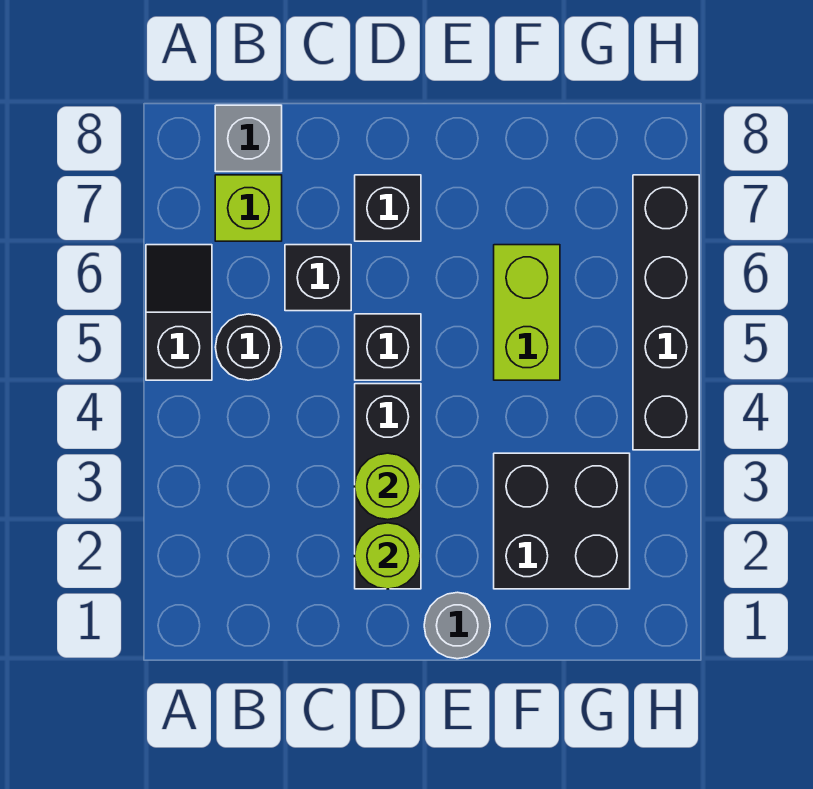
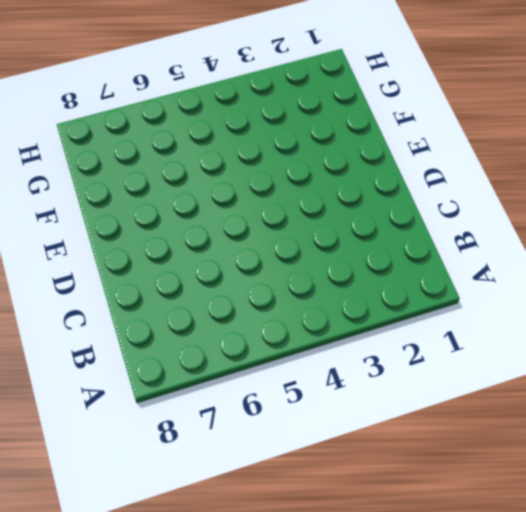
none -> black slope A5:A6 level 1 top 5
none -> black round brick B5 level 1
none -> lime brick B7 level 1

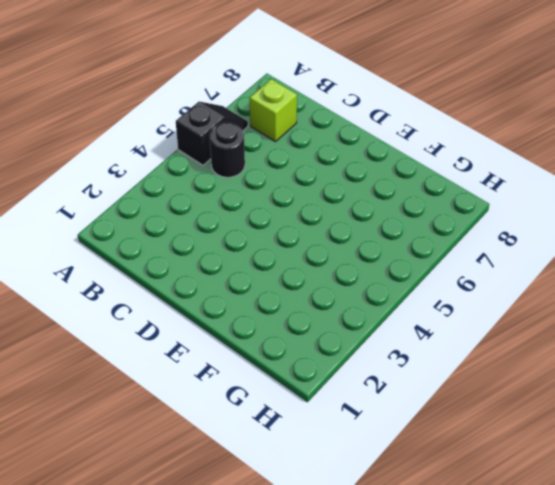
none -> grey brick B8 level 1
none -> black brick C6 level 1
none -> black brick D2:D4 level 1

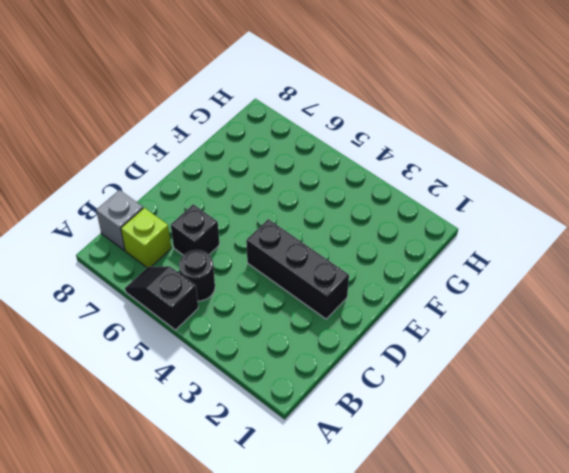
none -> black brick D5 level 1
none -> black brick D7 level 1
none -> grey round brick E1 level 1

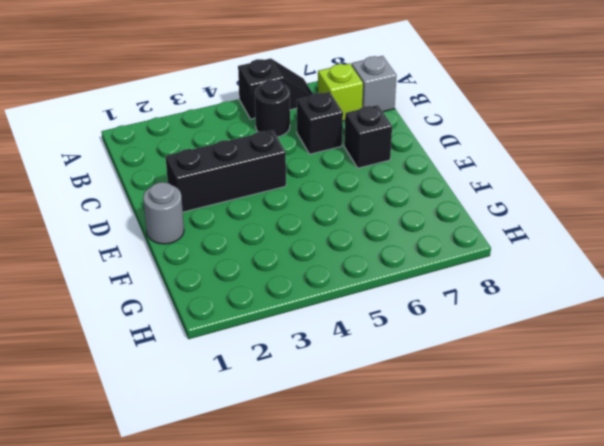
none -> black brick D5 level 1
none -> black brick F2:G3 level 1
none -> lime brick F5:F6 level 1

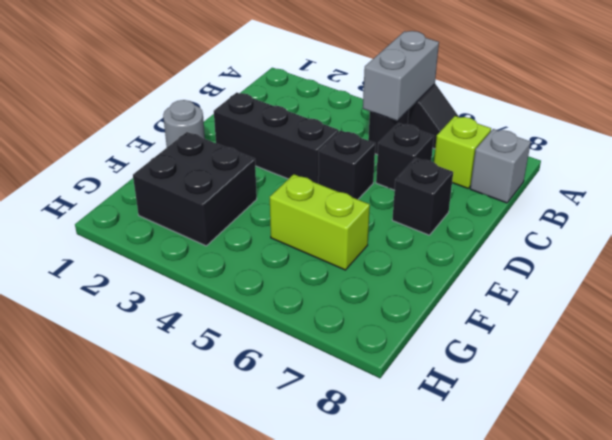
grey brick A5:B5 level 2 -> none
none -> black brick H4:H7 level 1
none -> lime round brick D2 level 2
none -> lime round brick D3 level 2

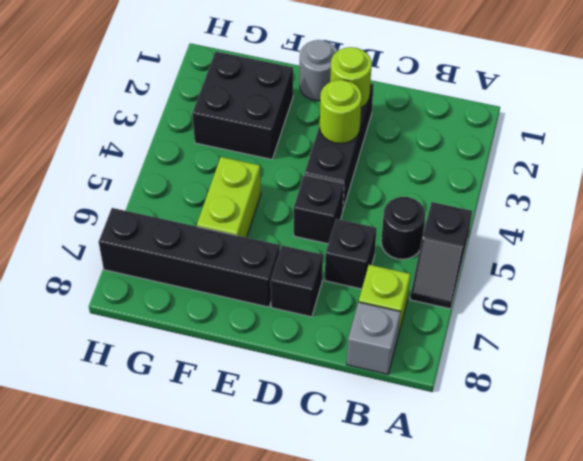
black brick E7:H7 level 1 -> black brick H4:H7 level 1

